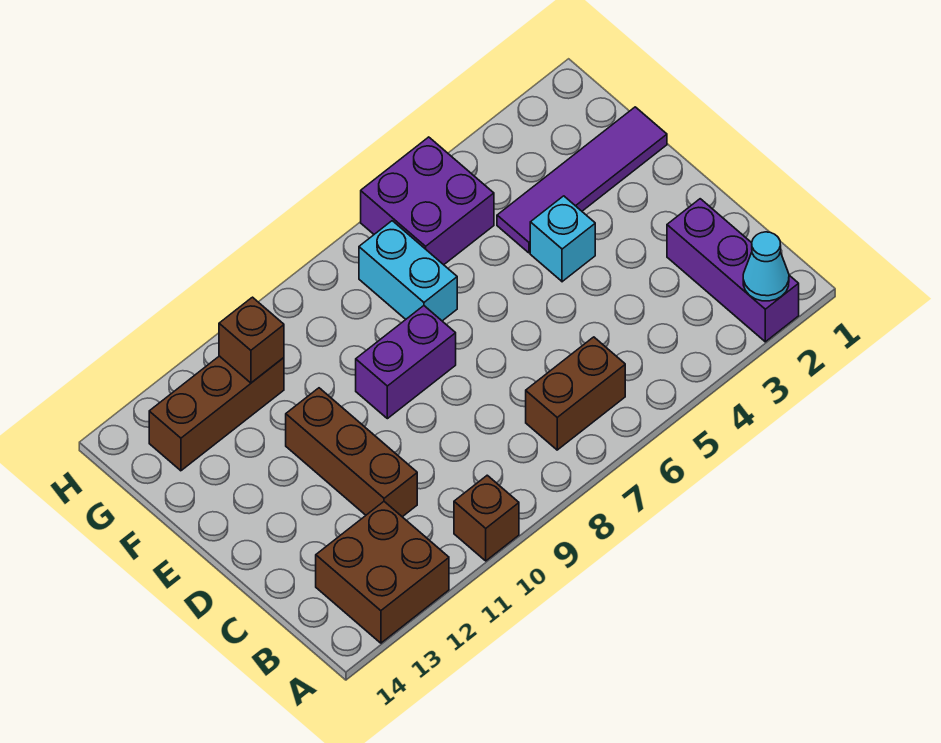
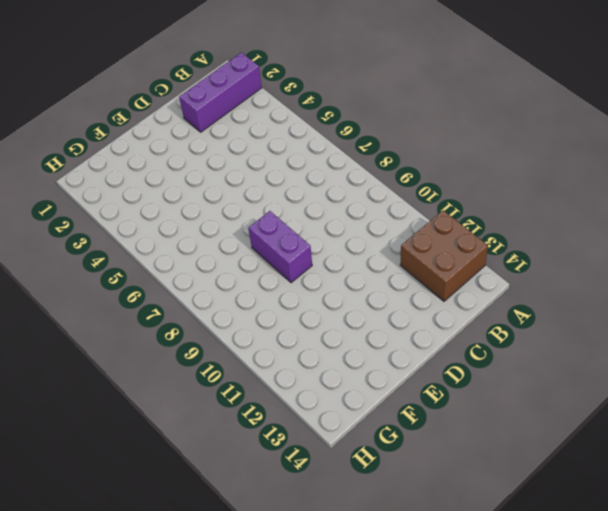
none -> brown brick A10 level 1
none -> brown brick B6:B7 level 1
none -> brown brick C11:E11 level 1

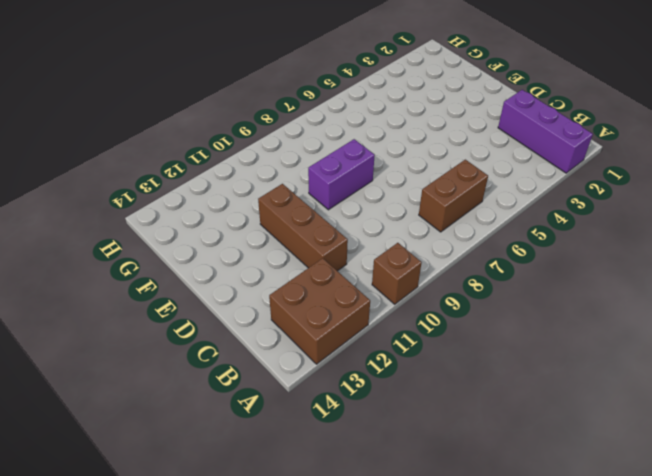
none -> cyan brick E4 level 1
none -> purple tile F1:F4 level 1
none -> cyan brick F7:G7 level 1

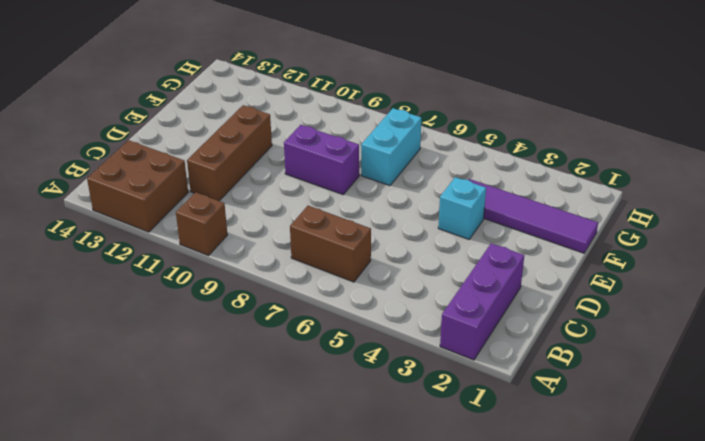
none -> purple brick G5:H6 level 1
none -> brown brick G11:G13 level 1
none -> cyan cone A2 level 2

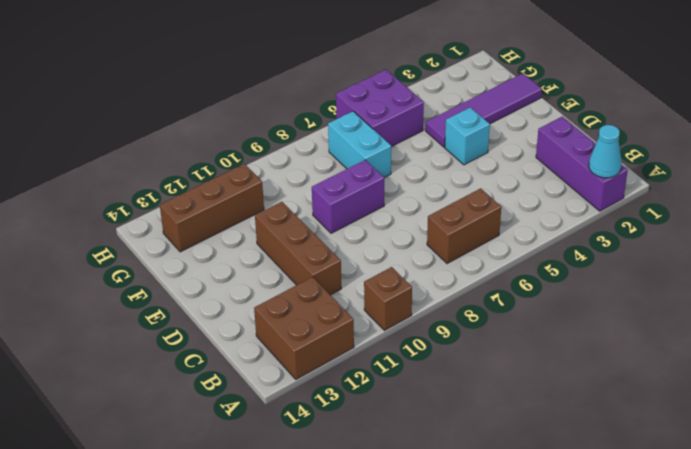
none -> brown brick G11 level 2

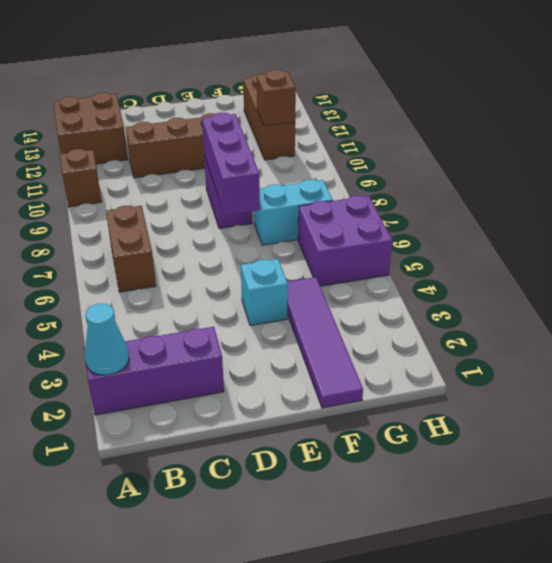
purple brick E7:E9 level 2 -> none

